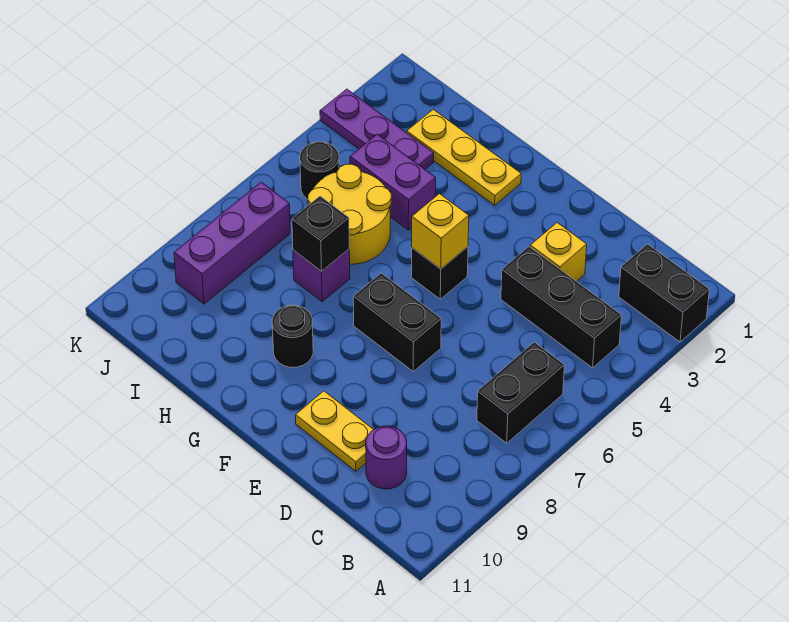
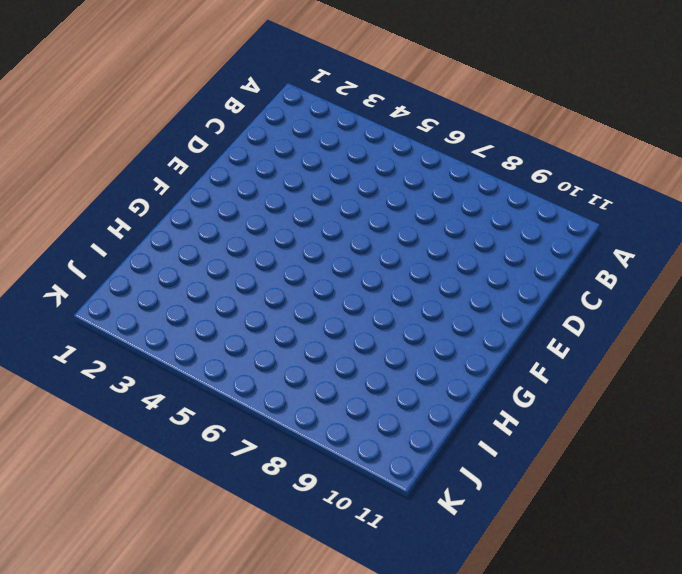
none -> black brick A2:B2 level 1
none -> black brick B4:D4 level 1
none -> black brick B6:B7 level 1

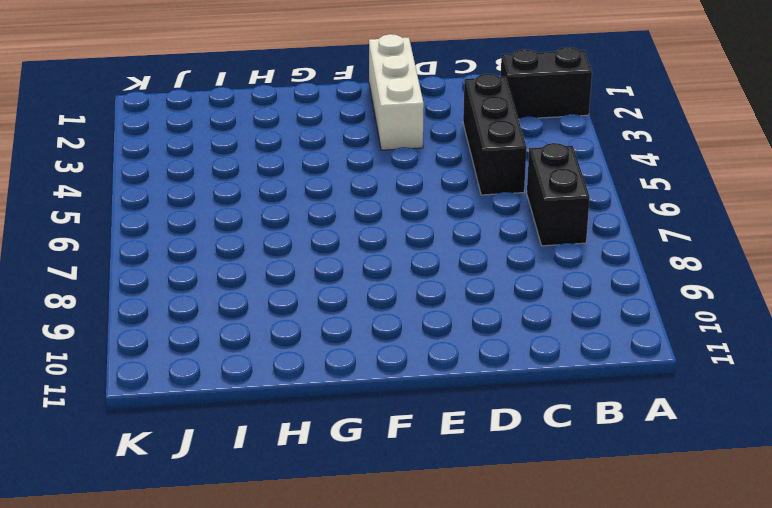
black brick C3:C5 level 1 -> black brick B4:D4 level 1
white brick E1:E3 level 1 -> none
none -> purple round brick C10 level 1
none -> yellow brick D3 level 1
none -> yellow plate D10:E10 level 1

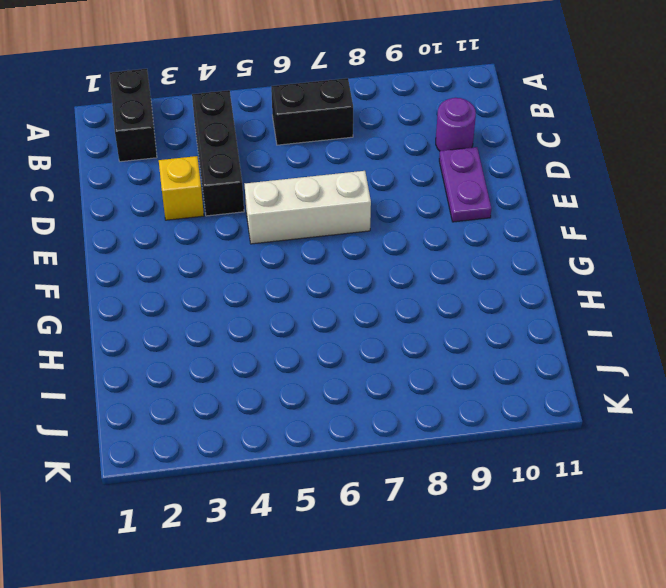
purple plate D10:E10 level 1 -> yellow plate D10:E10 level 1
white brick E5:E7 level 1 -> black brick E7:F7 level 1
none -> black brick F5 level 1
none -> yellow plate G2:I2 level 1
none -> black round brick G9 level 1

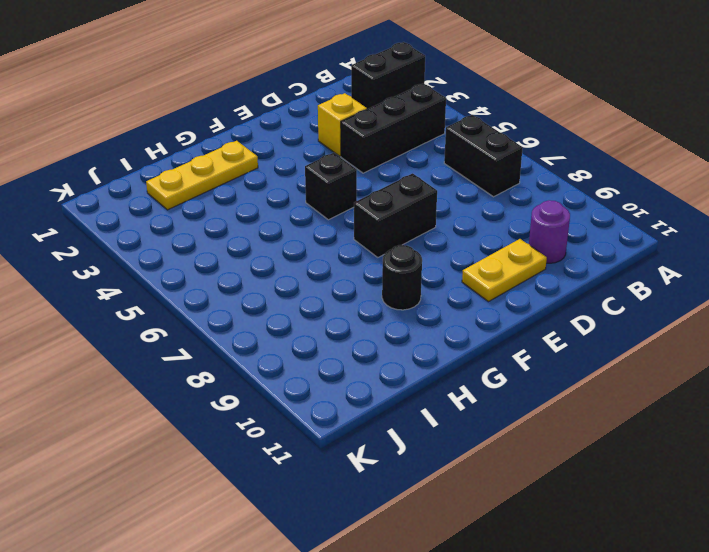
none -> purple brick H4:I4 level 1
none -> yellow round brick H5:I6 level 1
none -> purple brick H7 level 1

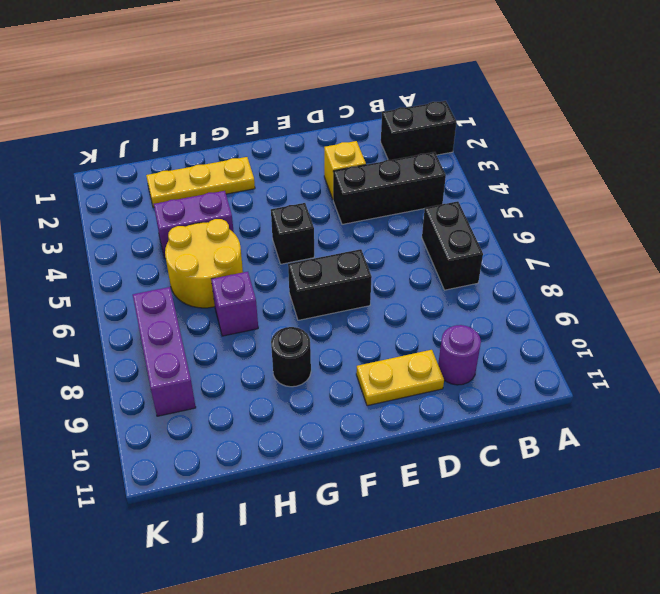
none -> purple plate I3:K3 level 1
none -> black round brick J5 level 1
none -> yellow brick F5 level 2

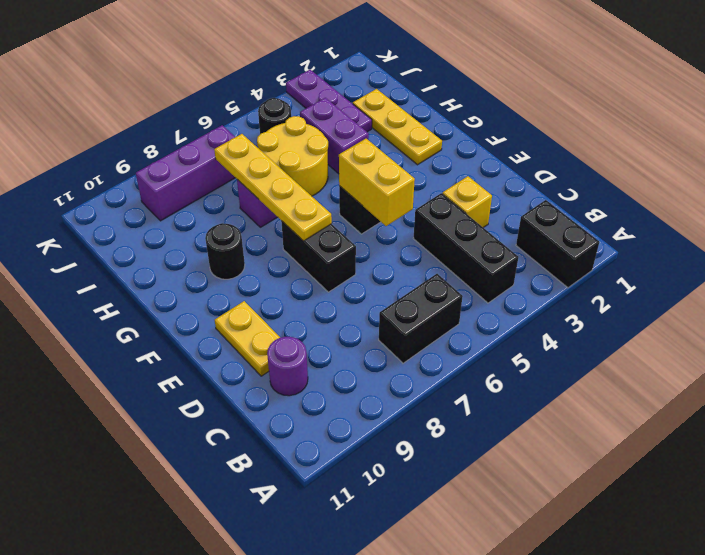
yellow brick E5:F5 level 2 -> yellow brick F5 level 2
yellow plate F7:I7 level 2 -> black brick H7 level 2

